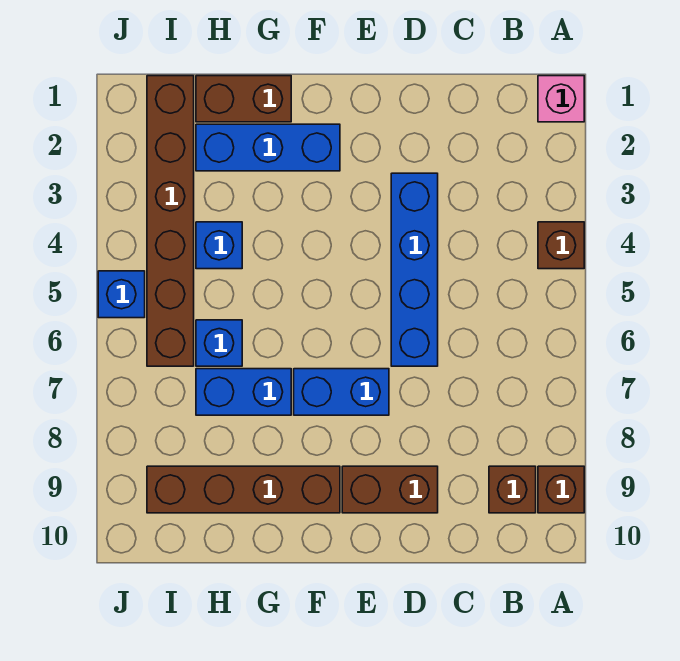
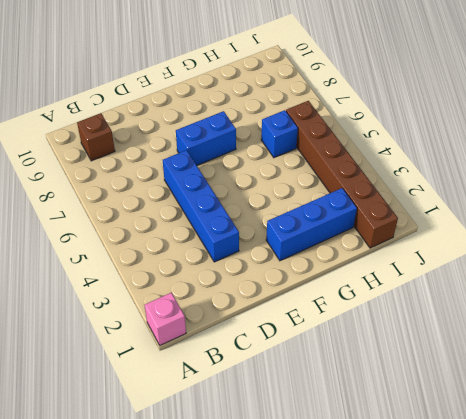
none -> brown brick A4 level 1
none -> brown brick A9 level 1
none -> brown brick D9:E9 level 1

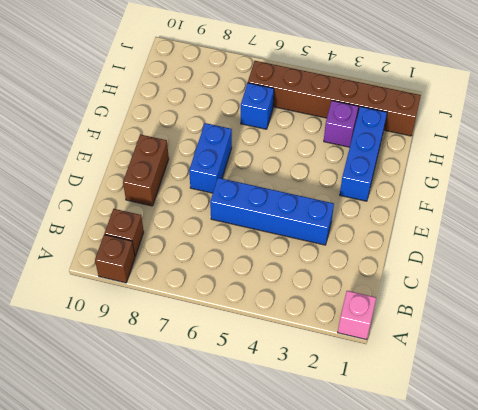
purple brick H3 level 1 -> none
none -> brown brick A4 level 1
none -> brown brick F9:I9 level 1
none -> brown brick G1:H1 level 1

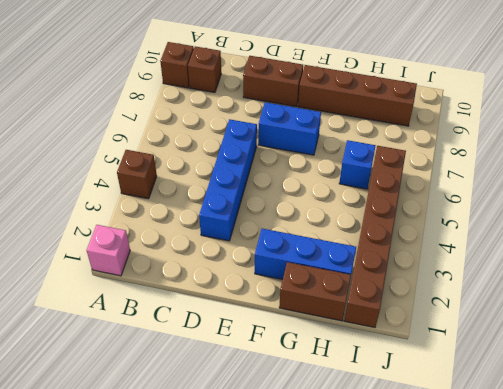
none -> blue brick G7:H7 level 1
none -> blue brick H4 level 1
none -> blue brick J5 level 1

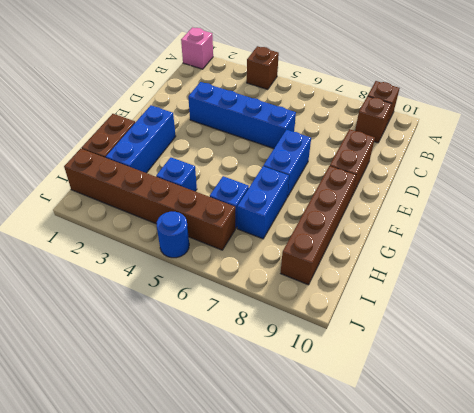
blue round brick J5 level 1 -> blue brick J5 level 1

